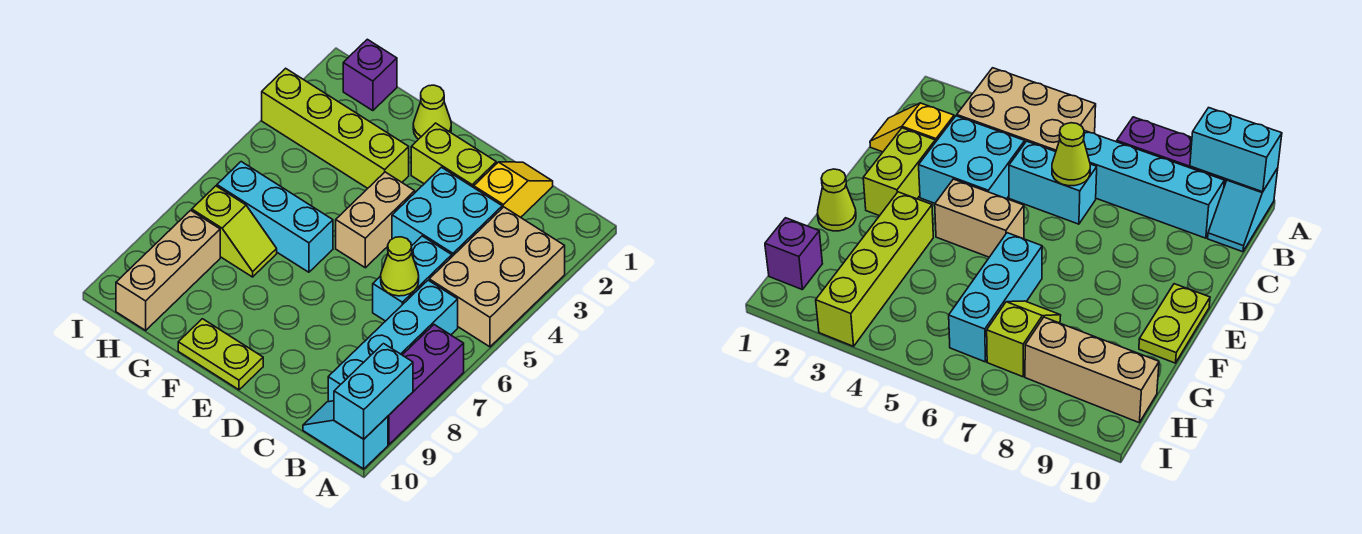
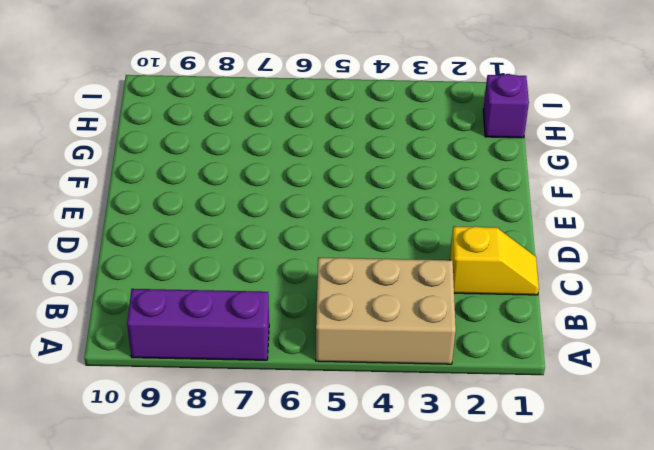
none -> cyan slope A10:B10 level 1 top A
none -> cyan brick B6:B9 level 1
none -> cyan brick C3:D4 level 1

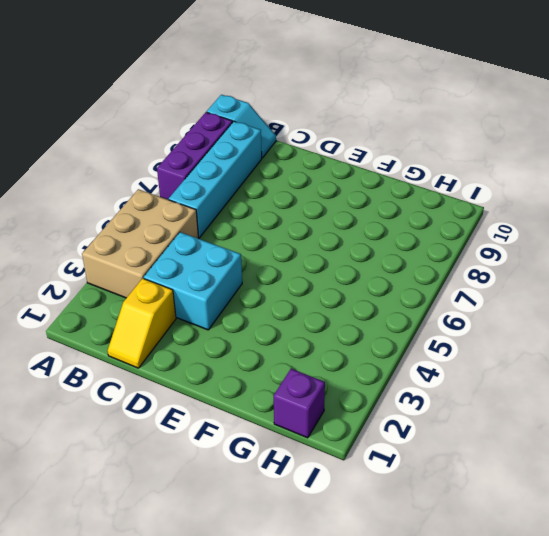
none -> cyan brick C5:C6 level 1
none -> lime brick D2:E2 level 1
none -> tan brick E4:E5 level 1

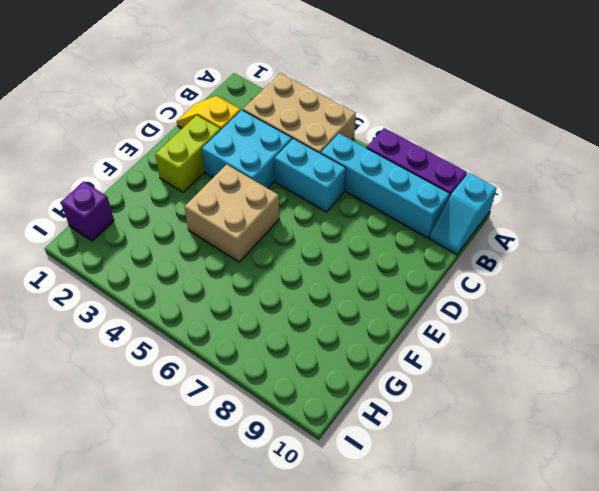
tan brick E4:F5 level 1 -> tan brick E4:E5 level 1
none -> lime plate E10:F10 level 1
none -> lime cone F1 level 1
none -> lime brick F3:I3 level 1

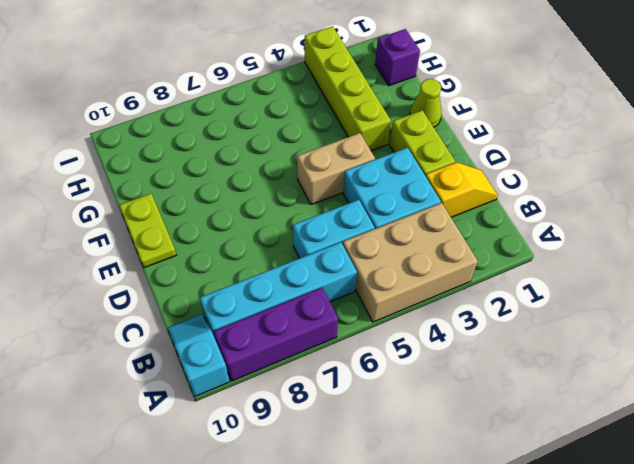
none -> cyan brick F6:H6 level 1
none -> lime slope G7:H7 level 1 top H
none -> tan brick H8:H10 level 1

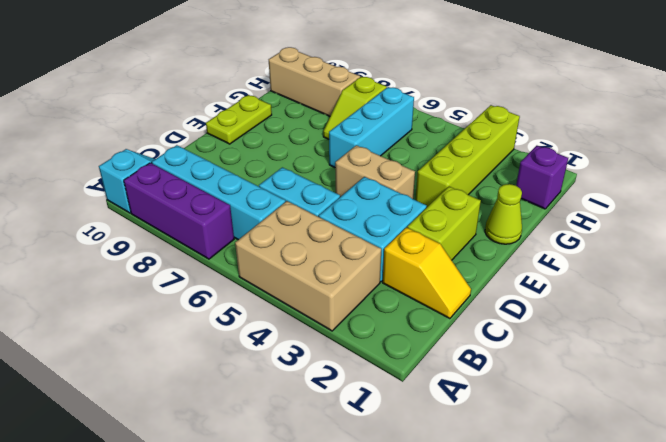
none -> cyan brick A9:A10 level 2
none -> lime cone C6 level 2

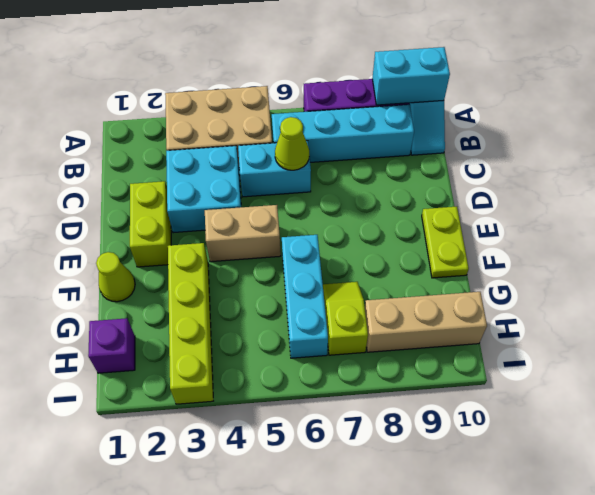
none -> yellow slope C1:C2 level 1 top 2

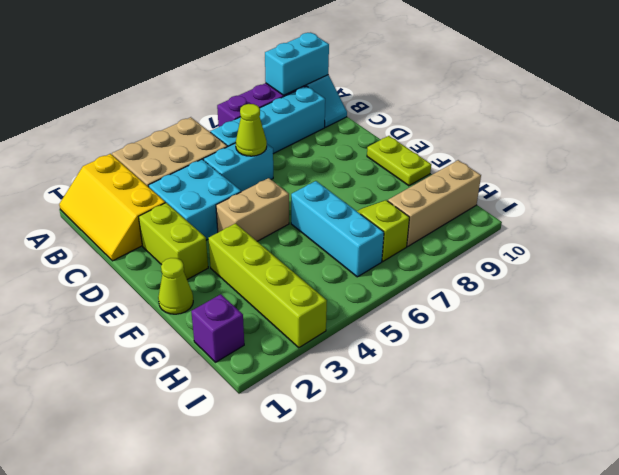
yellow slope A1:C2 level 1 top 2 -> yellow slope C1:C2 level 1 top 2

